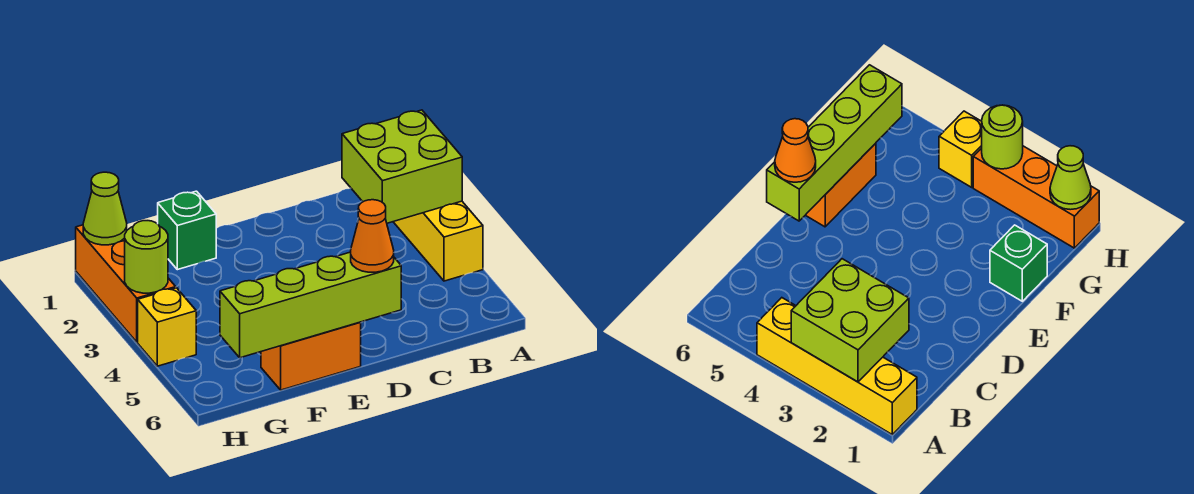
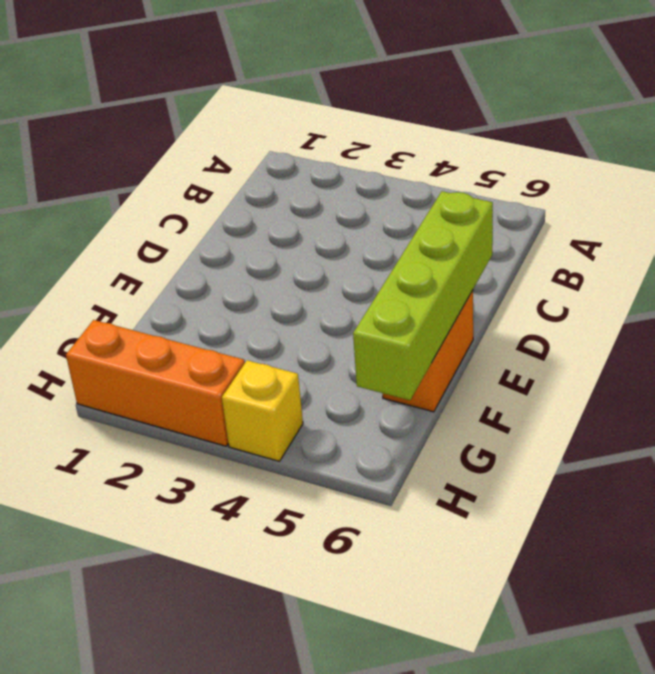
none -> yellow brick A1:A4 level 1
none -> green brick F1 level 1

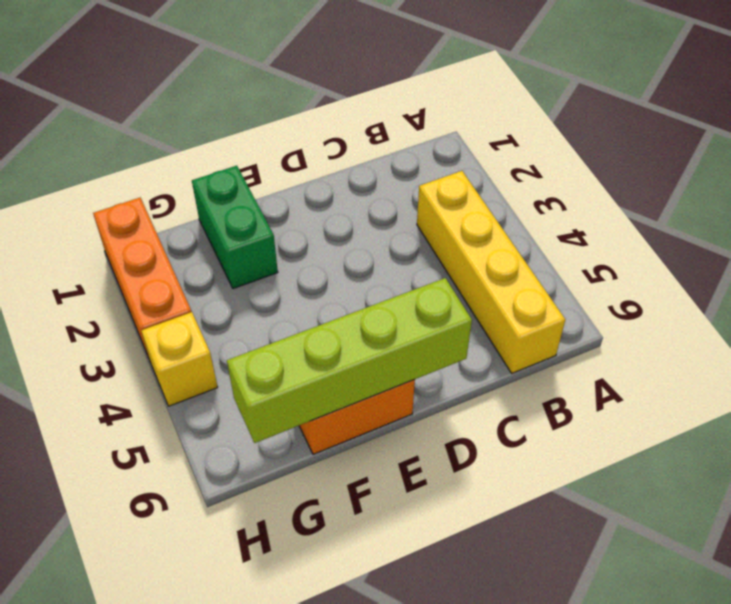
yellow brick B3:B6 level 1 -> yellow brick A1:A4 level 1
green brick F1:F2 level 1 -> green brick F1 level 1
none -> lime brick A2:B3 level 2
none -> lime cone H1 level 2

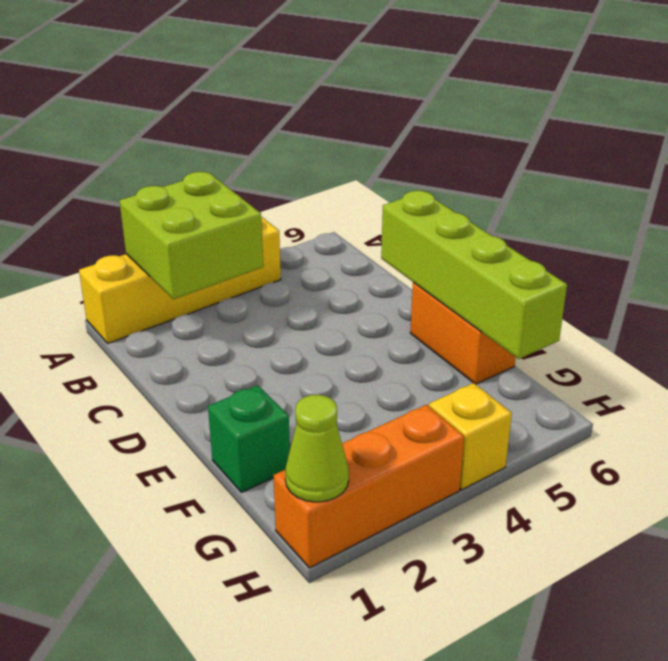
none -> lime round brick H3 level 2
none -> orange cone D6 level 3

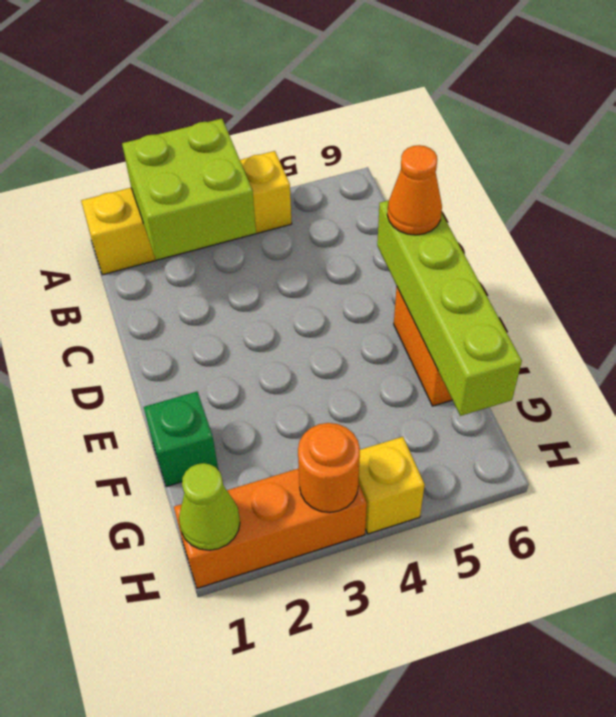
orange round brick H3 level 2 -> lime round brick H3 level 2

